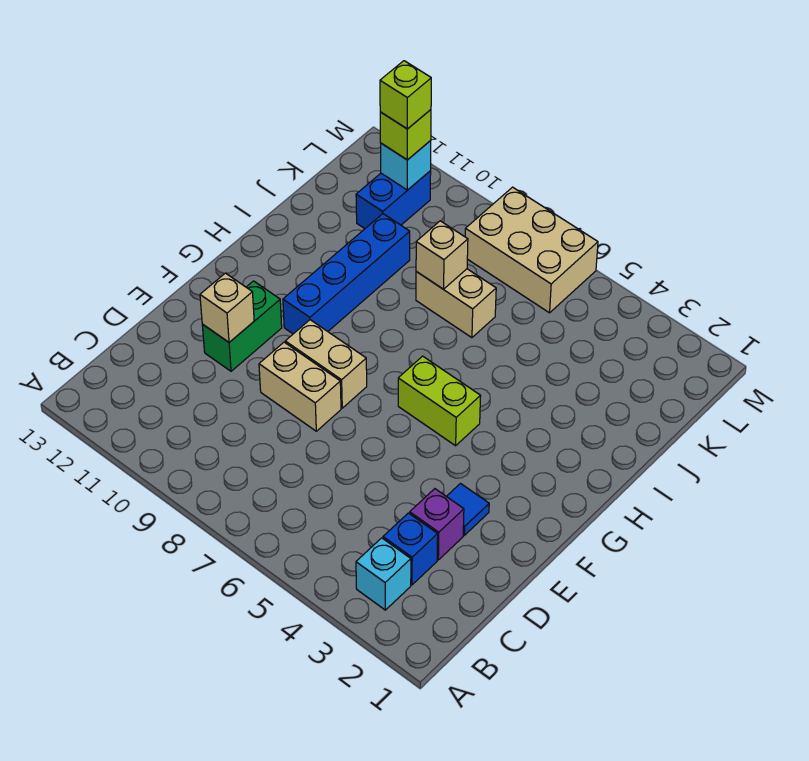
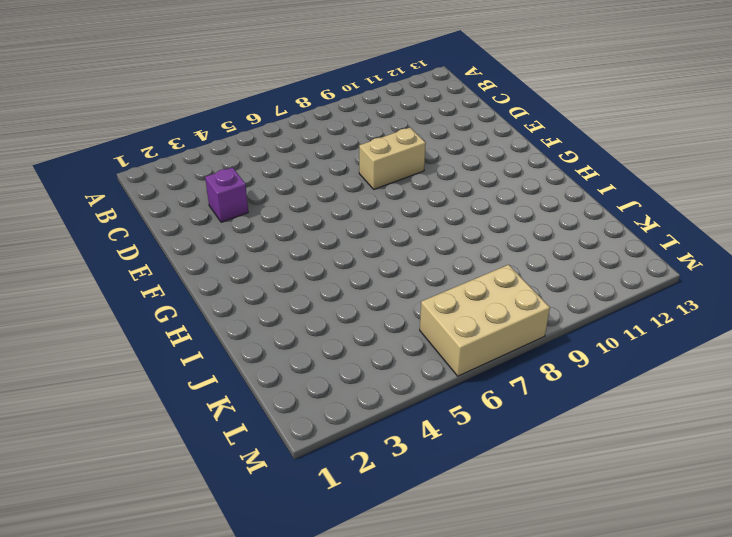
none -> cyan brick B3 level 1
none -> blue brick C3 level 1
none -> blue tile E3 level 1

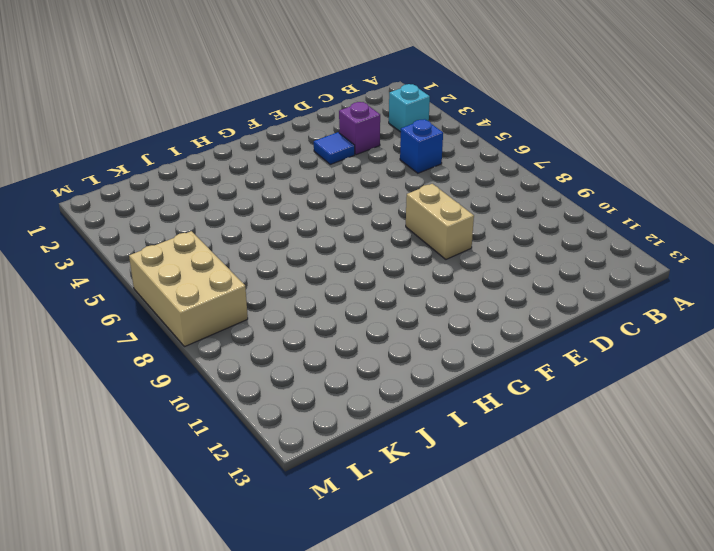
blue brick C5 level 1 -> blue brick C3 level 1
none -> green brick E11:F11 level 1
none -> tan brick F8:F9 level 1
none -> lime brick G5:G6 level 1

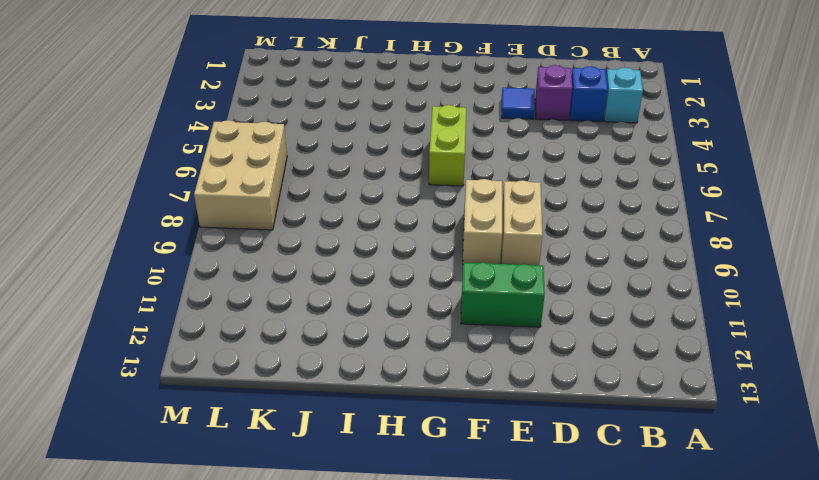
none -> blue brick G10:J10 level 1
none -> tan brick J7:J8 level 1
none -> blue brick K11:L11 level 1

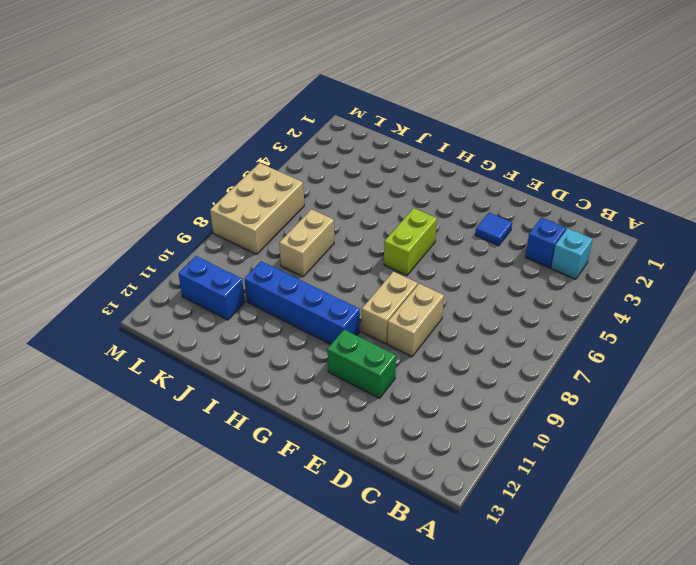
none -> purple brick D3 level 1
none -> tan brick E11 level 2
none -> tan brick J8 level 2

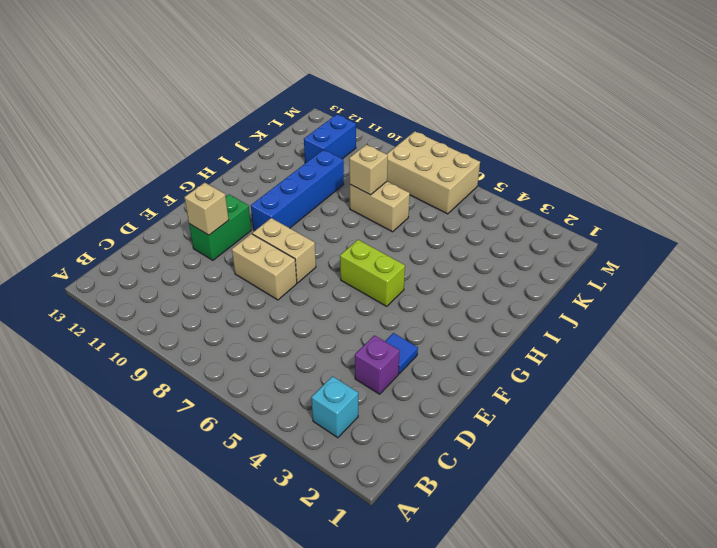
none -> blue brick C3 level 1
none -> cyan brick L11 level 2
none -> lime brick L11 level 3

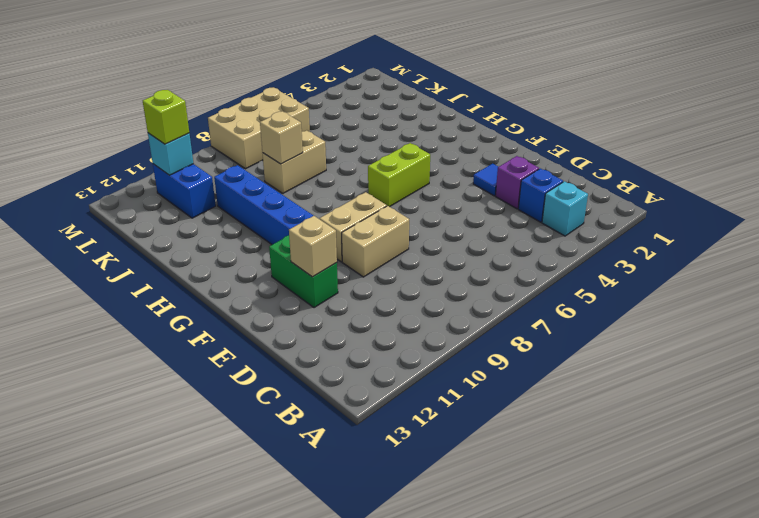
none -> lime brick L11 level 4

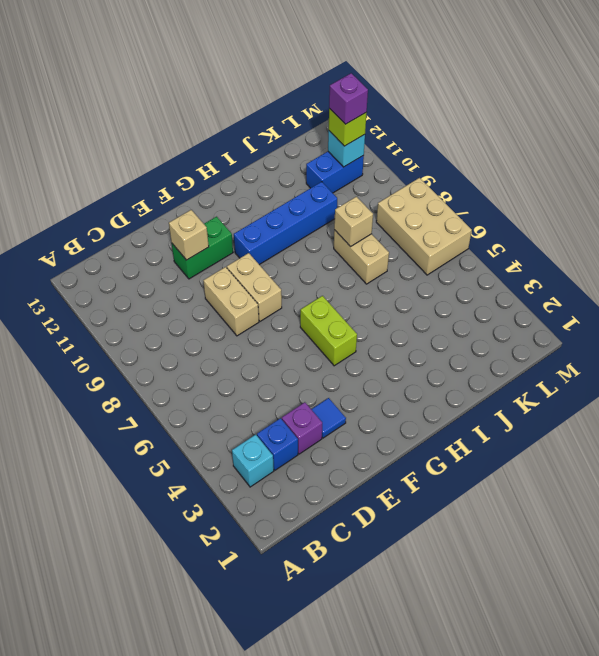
purple brick L11 level 4 -> lime brick L11 level 4

